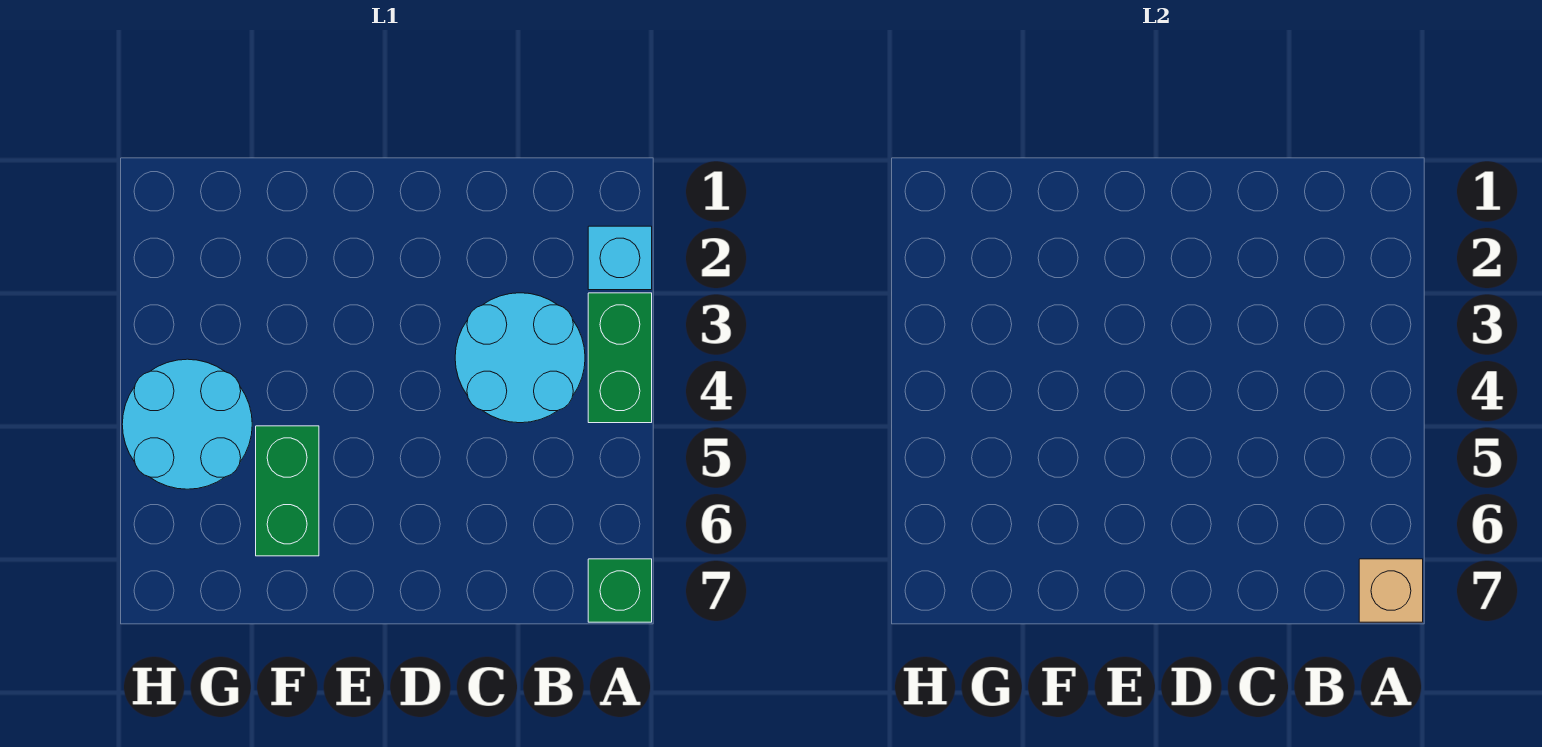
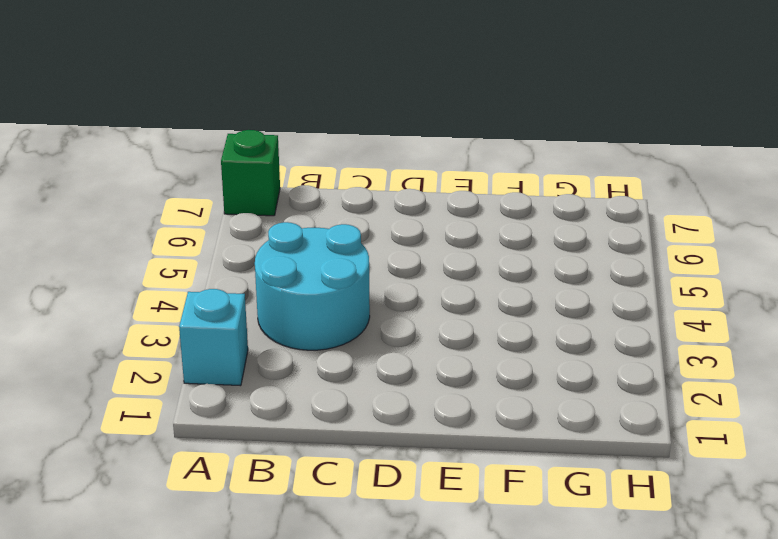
none -> green brick A3:A4 level 1
none -> green brick F5:F6 level 1

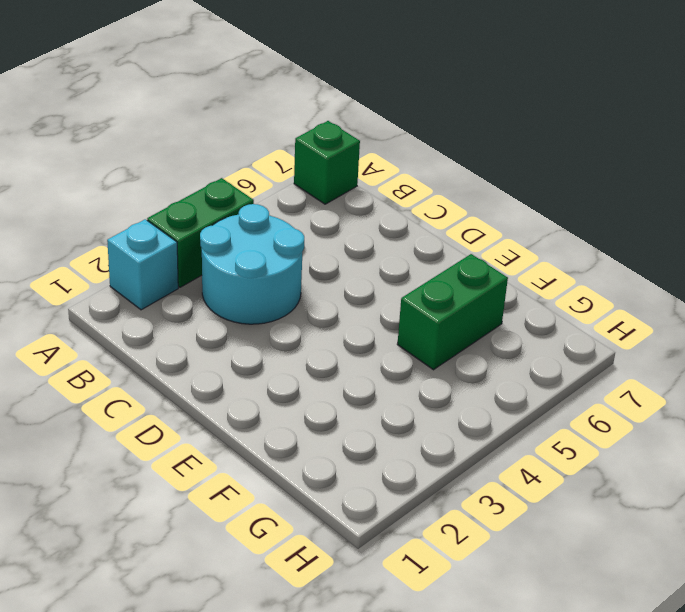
none -> cyan round brick G4:H5 level 1
none -> tan brick A7 level 2

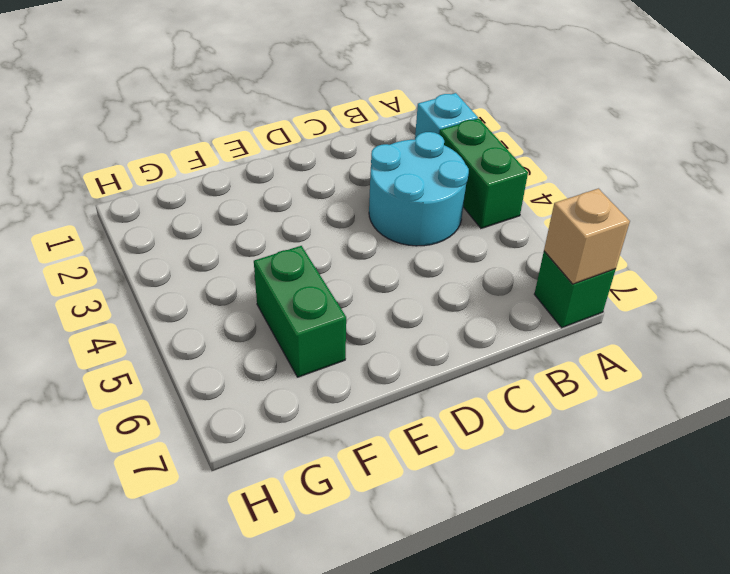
none -> cyan round brick G4:H5 level 1

